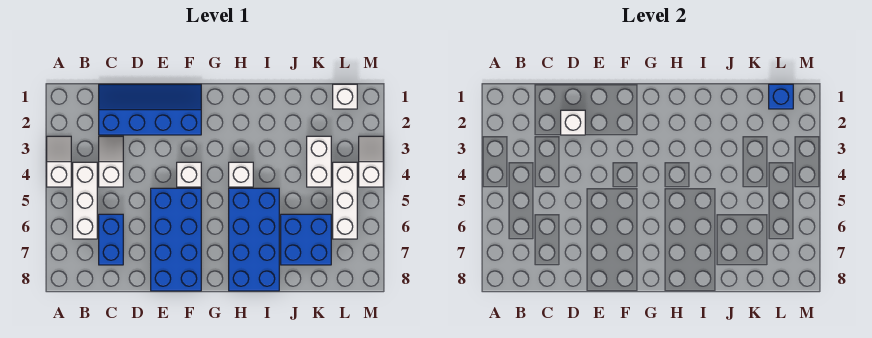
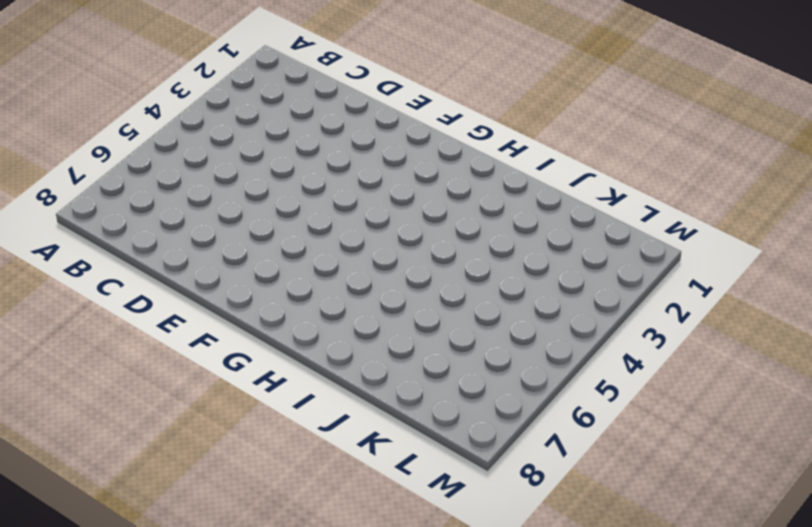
none -> white slope A3:A4 level 1 top 4
none -> white brick B4:B6 level 1
none -> blue slope C1:F2 level 1 top 2

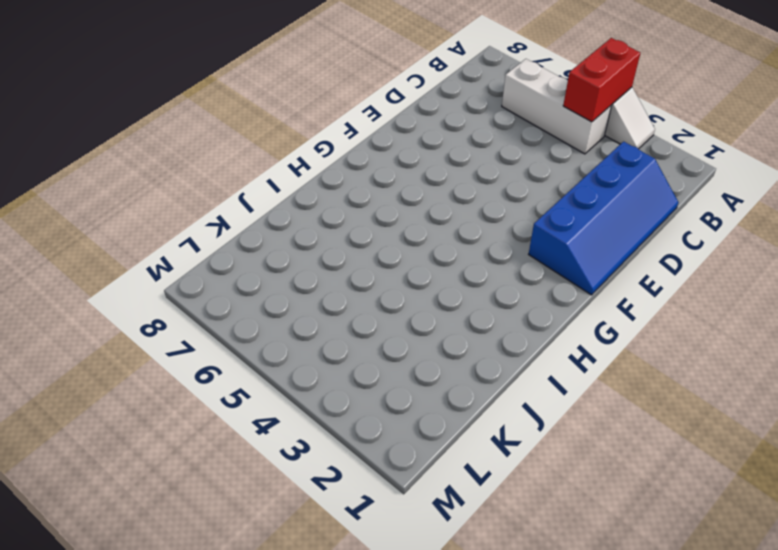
red brick A4:B4 level 2 -> none
none -> white slope C3:C4 level 1 top 4
none -> blue brick C6:C7 level 1
none -> blue brick E5:F8 level 1

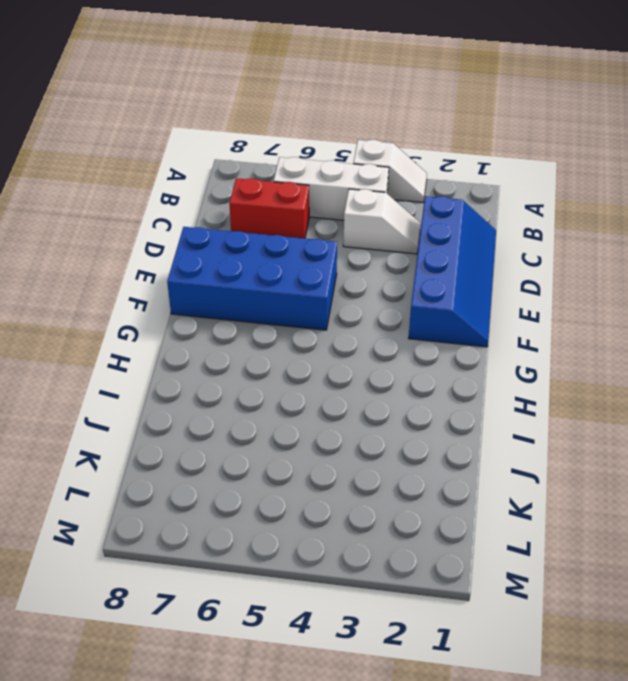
red brick C6:C7 level 1 -> blue brick C6:C7 level 1
none -> white brick F4 level 1
none -> white brick H4 level 1
none -> blue brick H5:I8 level 1

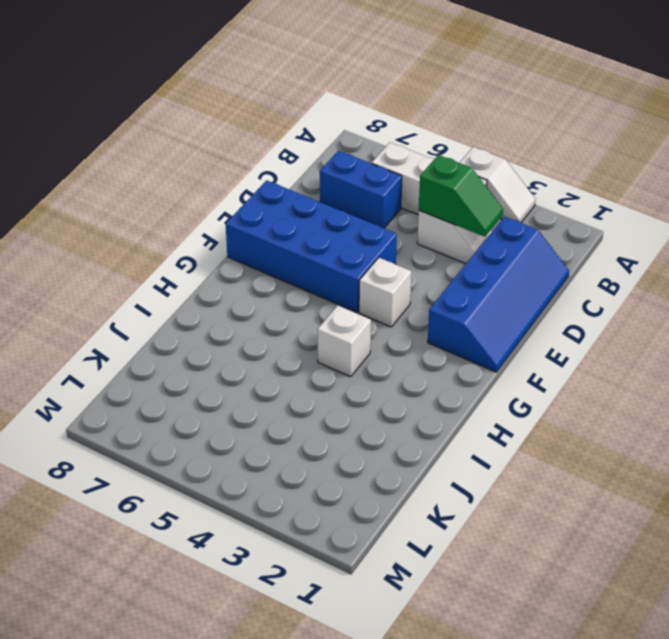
green slope C3:C4 level 2 top 4 -> none
none -> blue brick H5:I8 level 1
none -> blue brick J6:K7 level 1
none -> white brick K3:K4 level 1

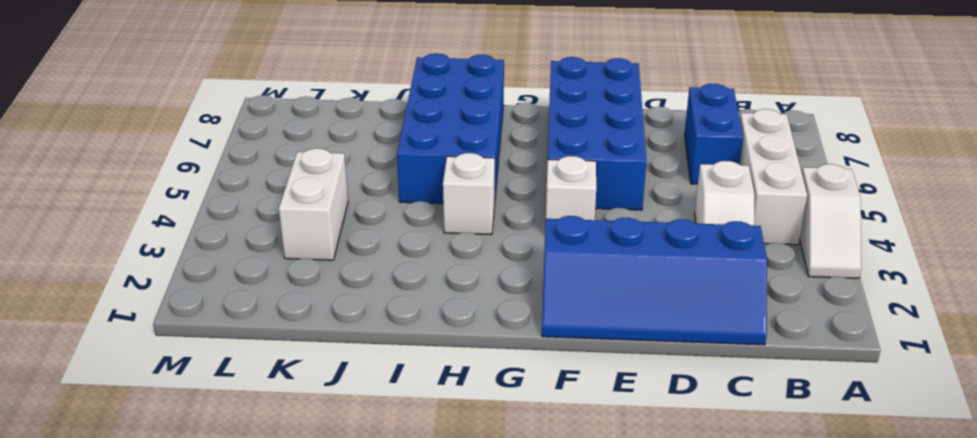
none -> blue brick J6:K7 level 1
none -> white brick L1 level 1
none -> white brick L4:L6 level 1

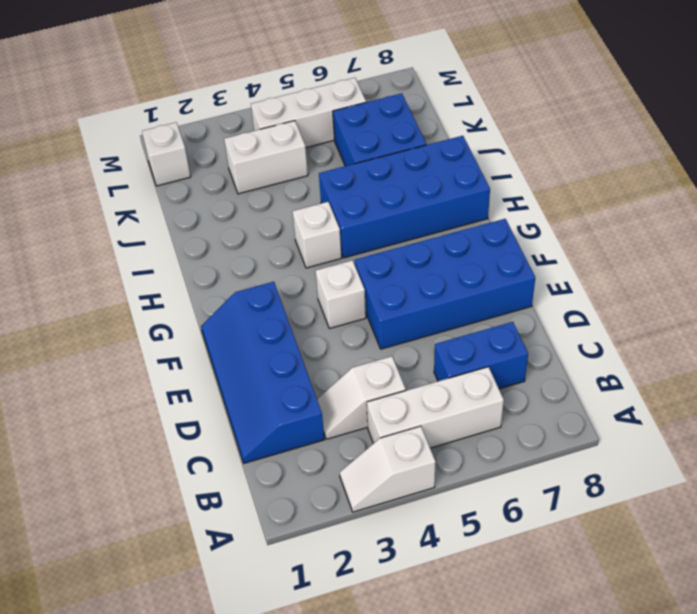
none -> white slope M3:M4 level 1 top 4
none -> white brick D2 level 2
none -> blue brick L1 level 2

